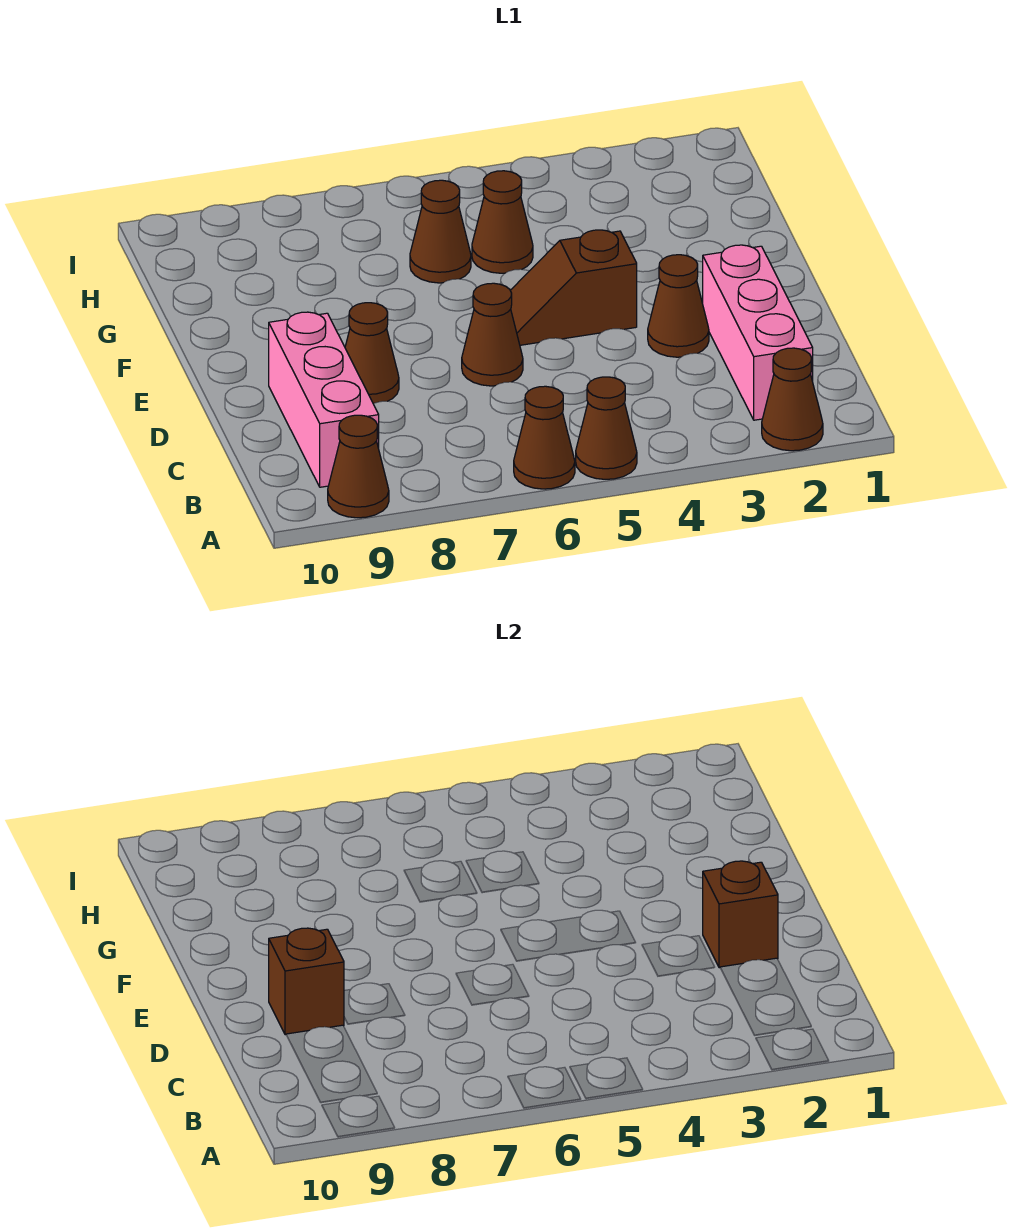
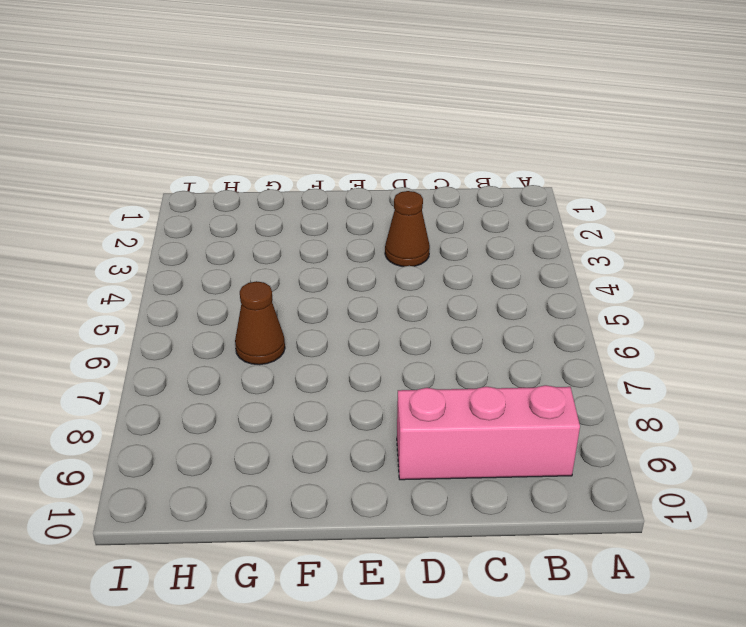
none -> brown cone A2 level 1
none -> brown cone A5 level 1
none -> brown cone A6 level 1

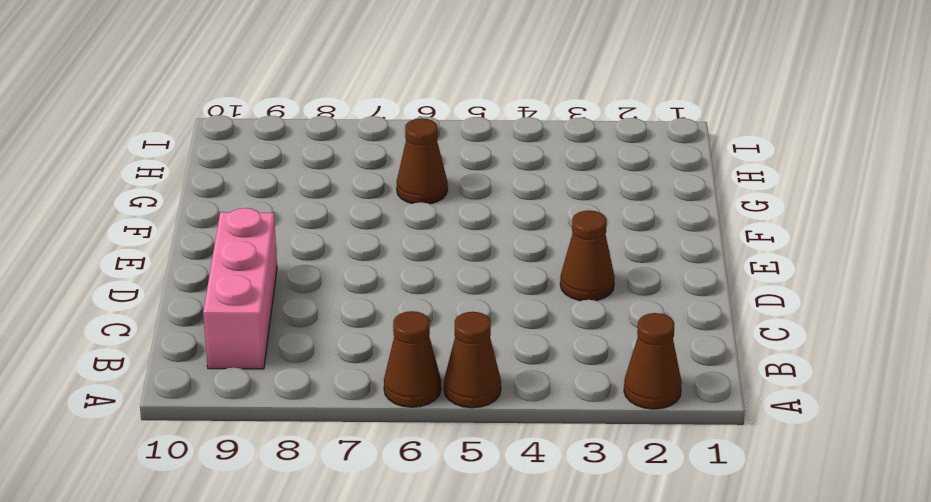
none -> brown cone A9 level 1
none -> pink brick B2:D2 level 1
none -> brown cone D6 level 1

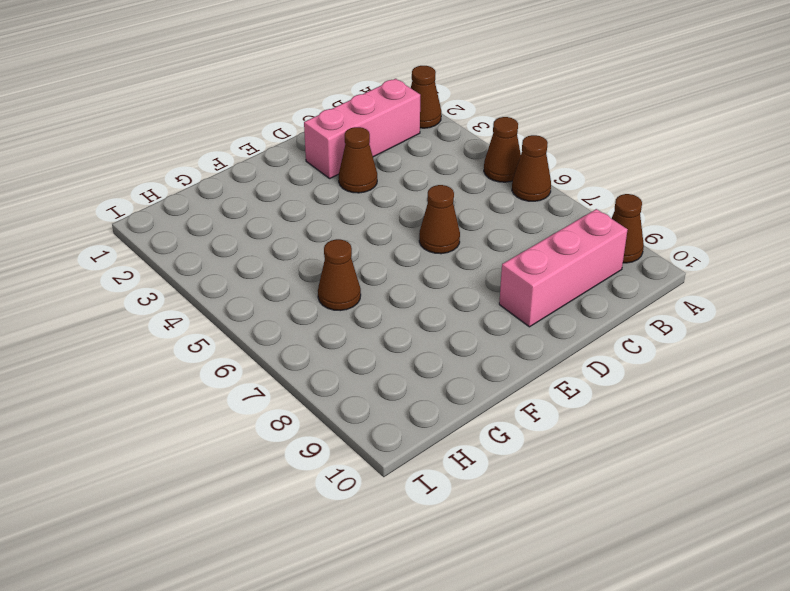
none -> brown cone D8 level 1
none -> brown slope E4:E5 level 1 top 4
none -> brown cone G5 level 1

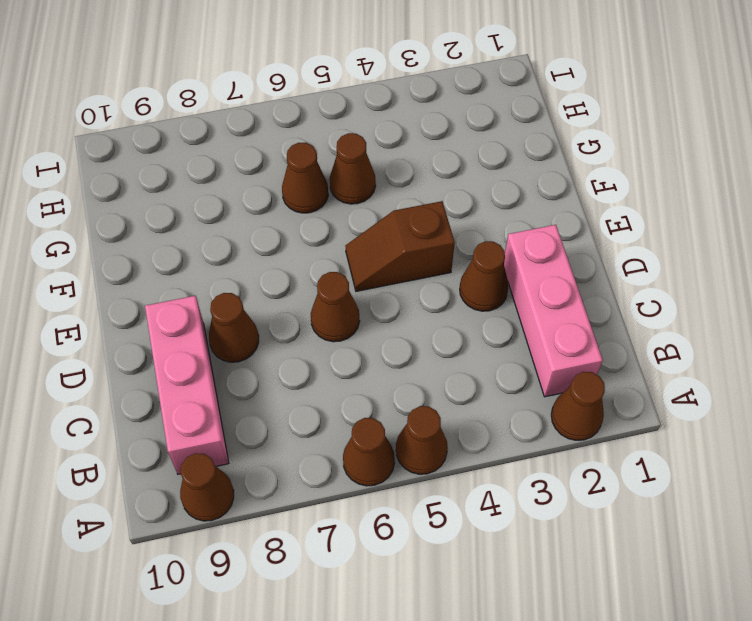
none -> brown brick D2 level 2
none -> brown brick D9 level 2

